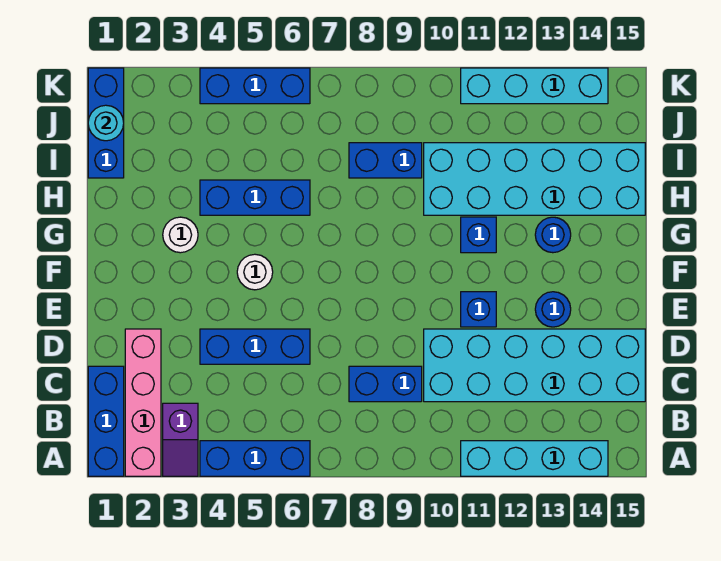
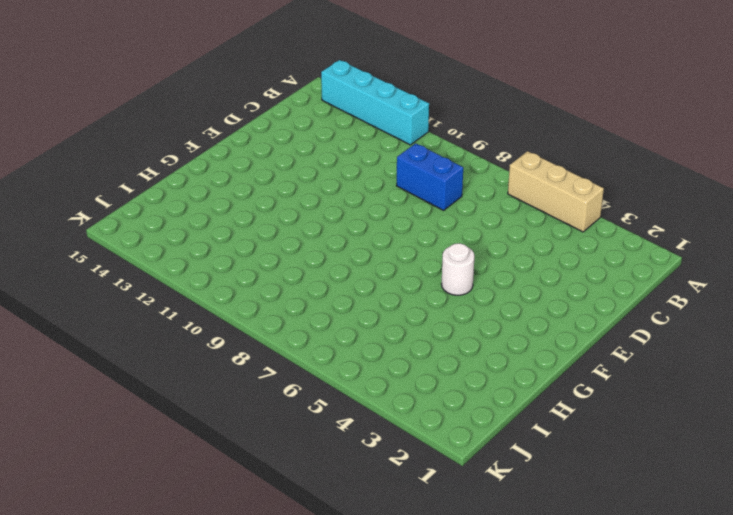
tan brick A4:A6 level 1 -> blue brick A4:A6 level 1
none -> blue brick A1:C1 level 1
none -> pink brick A2:D2 level 1
none -> purple slope A3:B3 level 1 top B

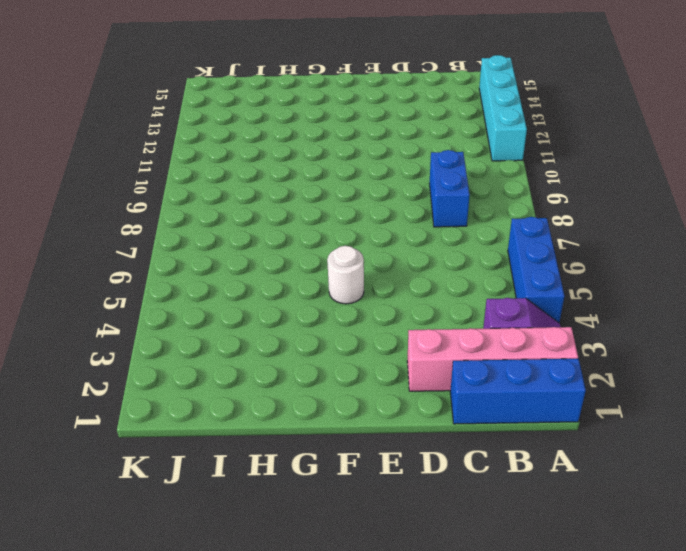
none -> cyan brick C10:D15 level 1
none -> blue brick D4:D6 level 1
none -> blue brick E11 level 1

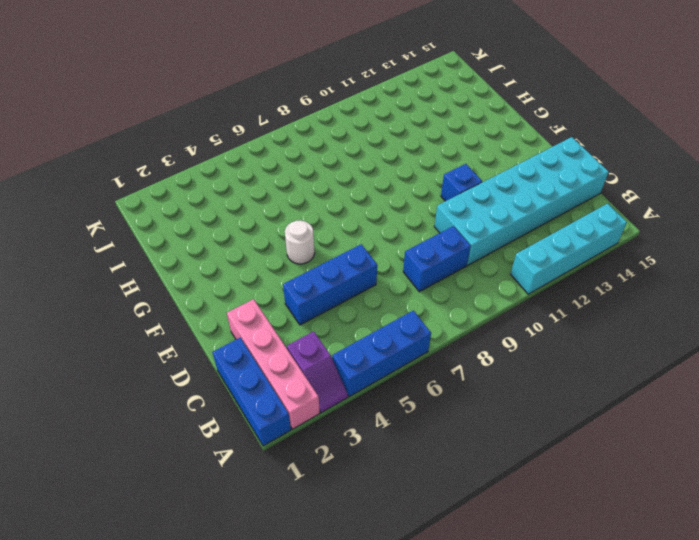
none -> blue round brick E13 level 1
none -> white round brick G3 level 1
none -> blue brick G11 level 1

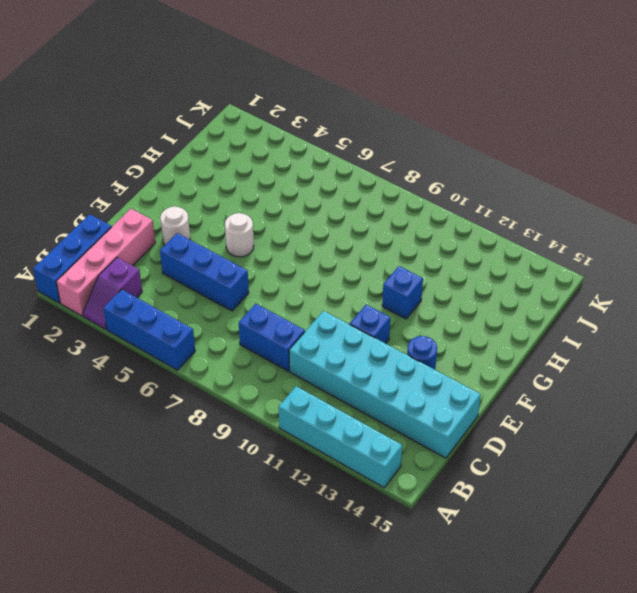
white round brick E3 level 1 -> white round brick G3 level 1
none -> blue round brick G13 level 1
none -> blue brick H4:H6 level 1
none -> cyan brick H10:I15 level 1

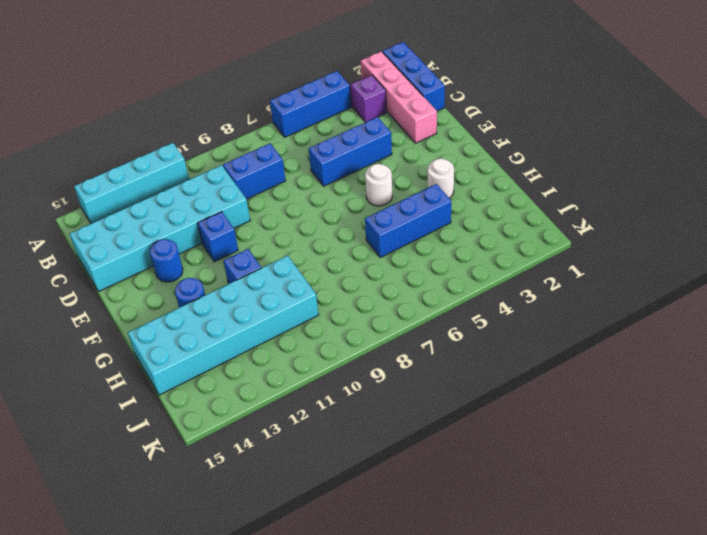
none -> blue brick I1:K1 level 1
none -> blue brick I8:I9 level 1
none -> blue brick K4:K6 level 1

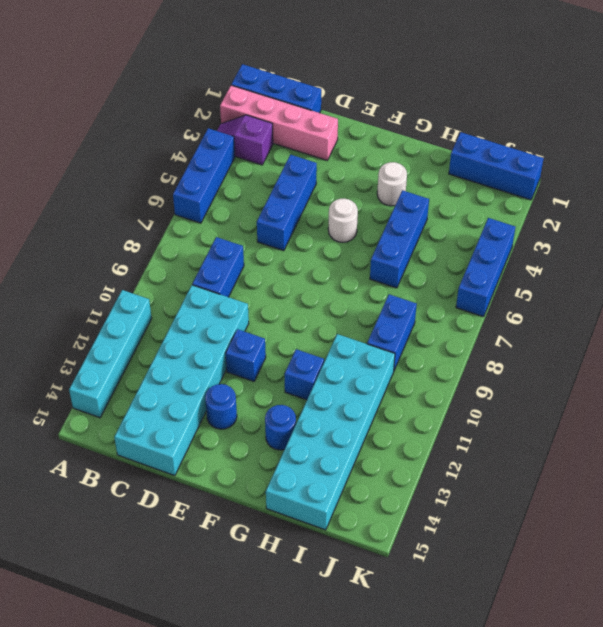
none -> cyan brick K11:K14 level 1
none -> cyan round brick J1 level 2

